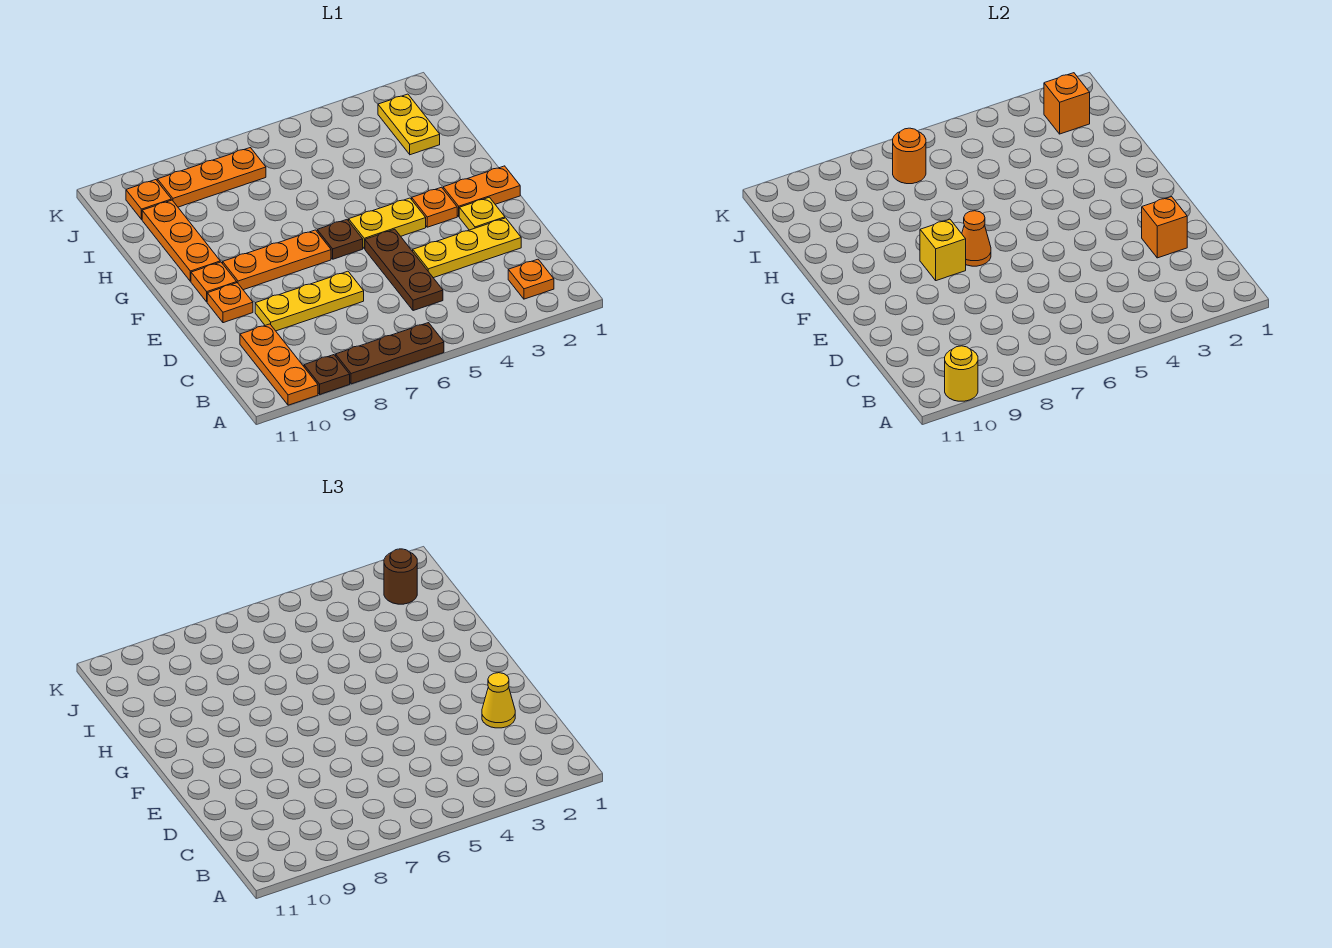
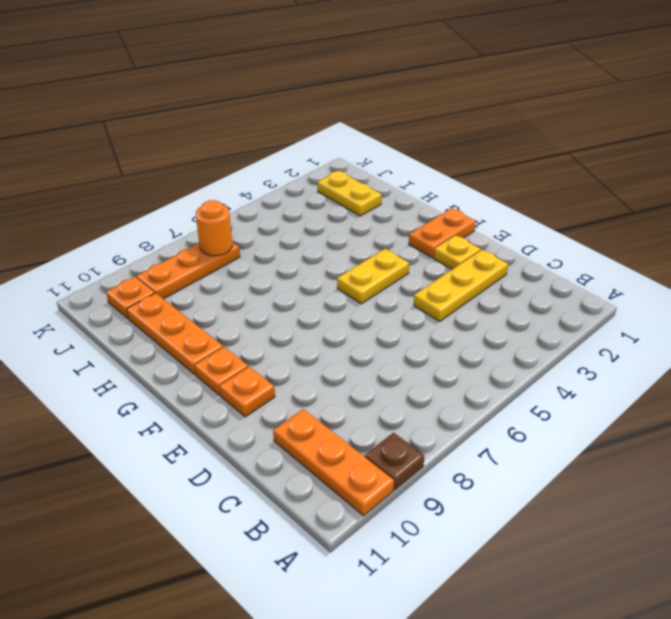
none -> brown plate A6:A8 level 1
none -> orange plate B2 level 1
none -> brown plate C5:E5 level 1

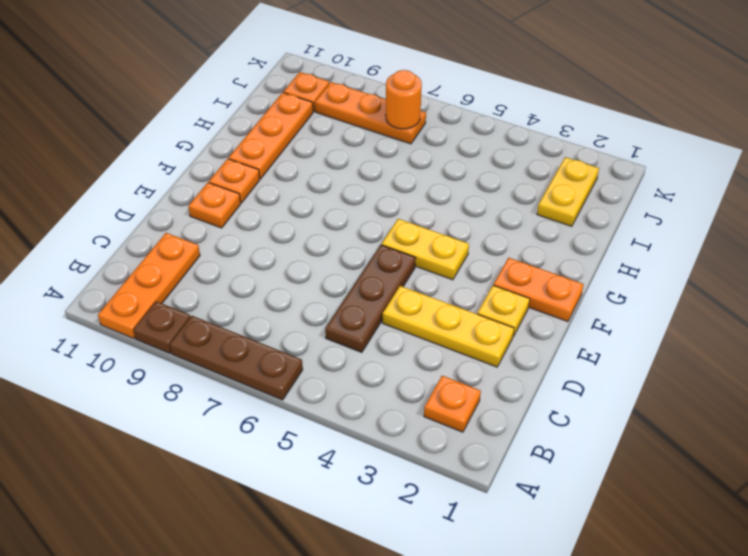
none -> yellow plate D7:D9 level 1
none -> orange plate F3 level 1
none -> brown plate F6 level 1

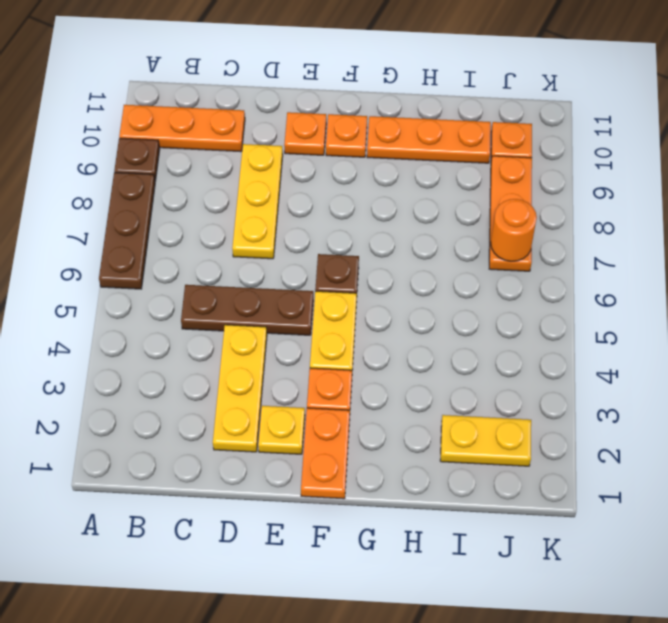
none -> orange plate B2 level 1
none -> orange plate F7:F9 level 1
none -> yellow round brick A10 level 2

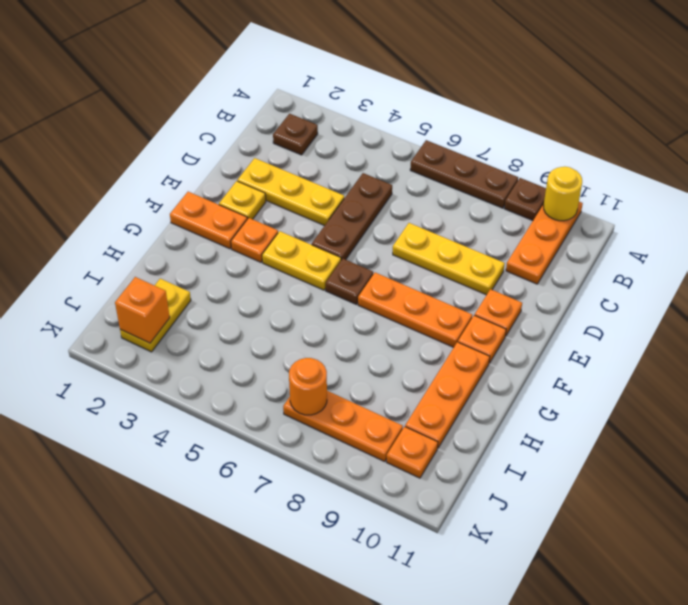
brown plate B2 level 1 -> orange plate B2 level 1
none -> orange brick D2 level 2
none -> orange cone F7 level 2
none -> yellow brick F8 level 2

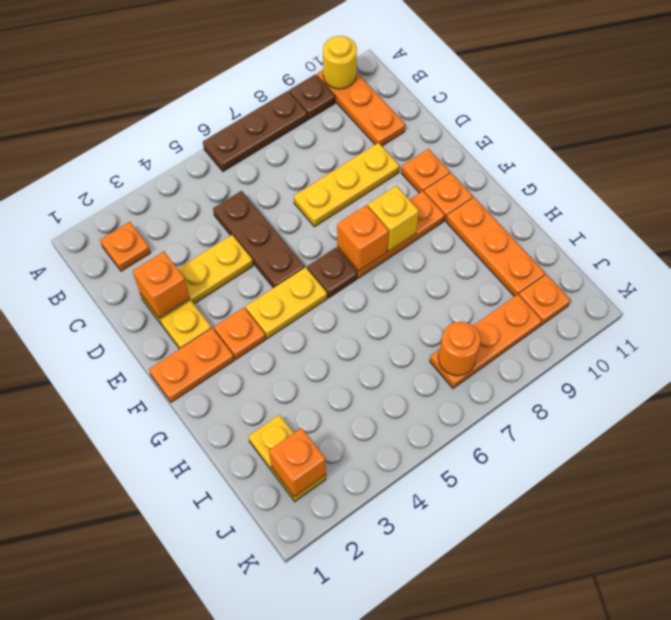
orange brick F7 level 2 -> orange cone F7 level 2
none -> yellow cone D2 level 3
none -> brown round brick J2 level 3

